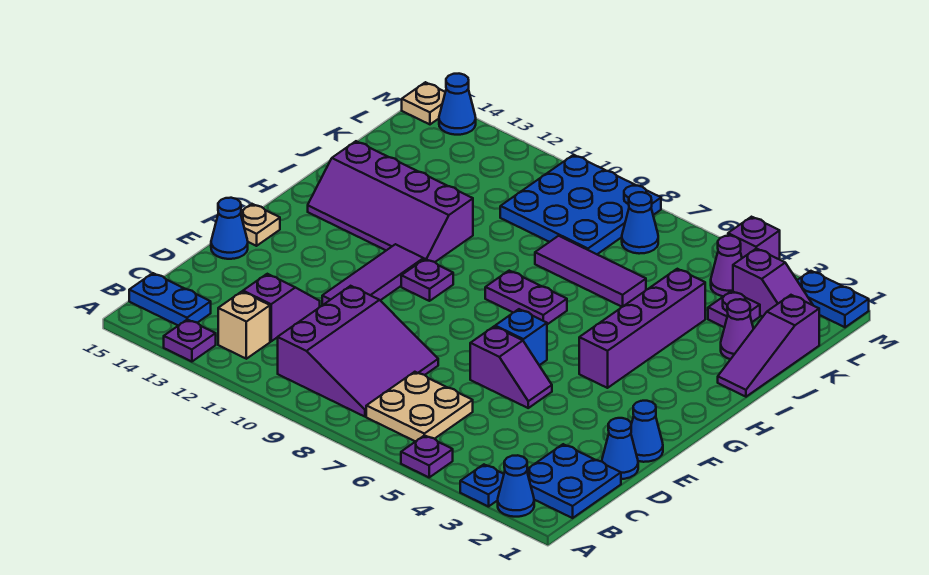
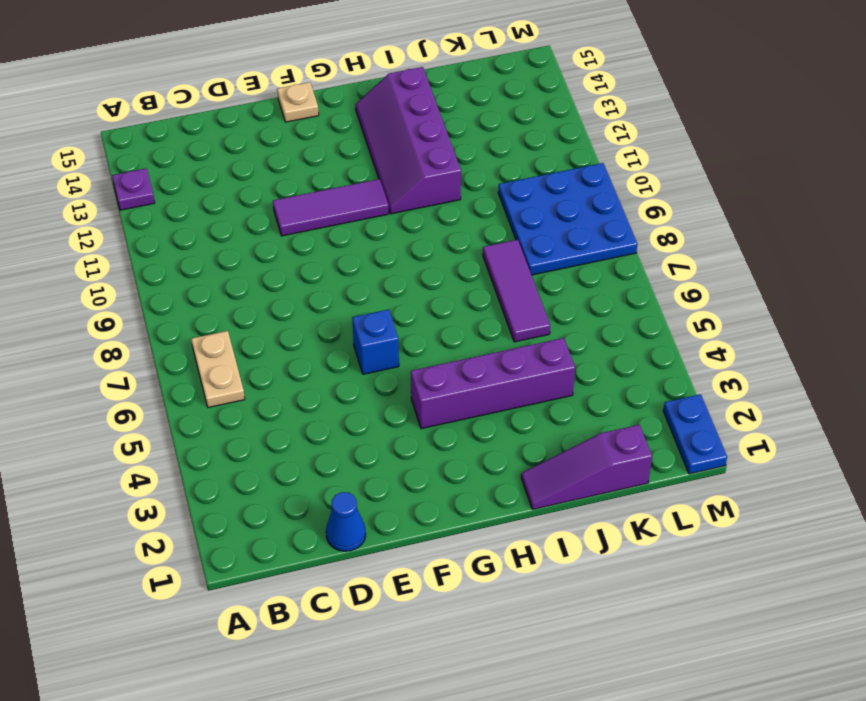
tan plate B6:B7 level 1 -> tan plate B6:C7 level 1
none -> blue cone A2 level 1
none -> blue plate A3 level 1
none -> purple plate A5 level 1
none -> blue plate B1:C2 level 1

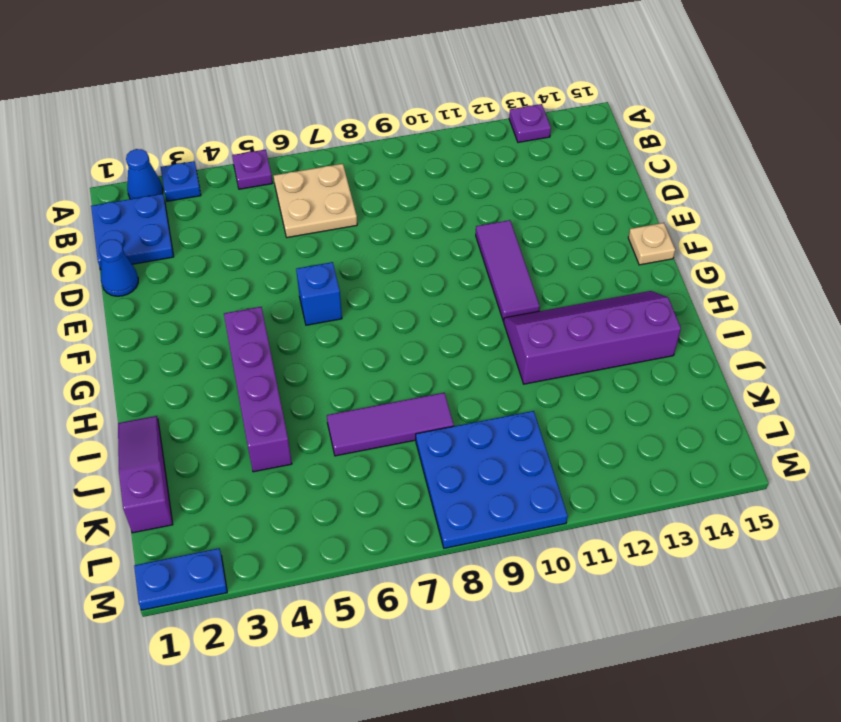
none -> purple slope B8:D10 level 1 top 10
none -> tan brick B12 level 1
none -> blue plate B14:B15 level 1
none -> purple slope C12:D12 level 1 top C

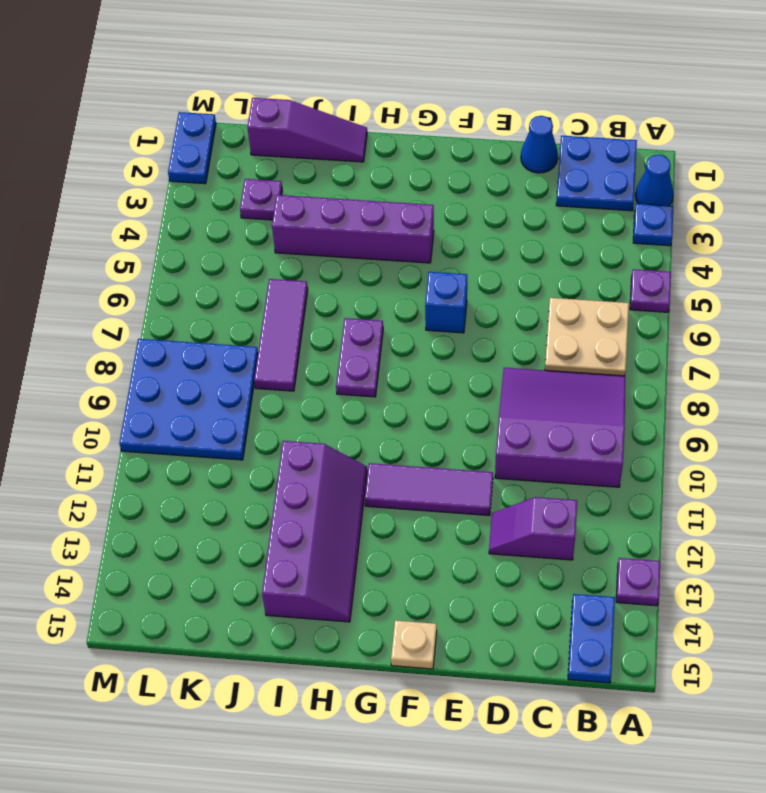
none -> tan brick B12 level 1
none -> blue cone E1 level 1
none -> purple slope E5:E6 level 1 top 6
none -> blue cone E15 level 1

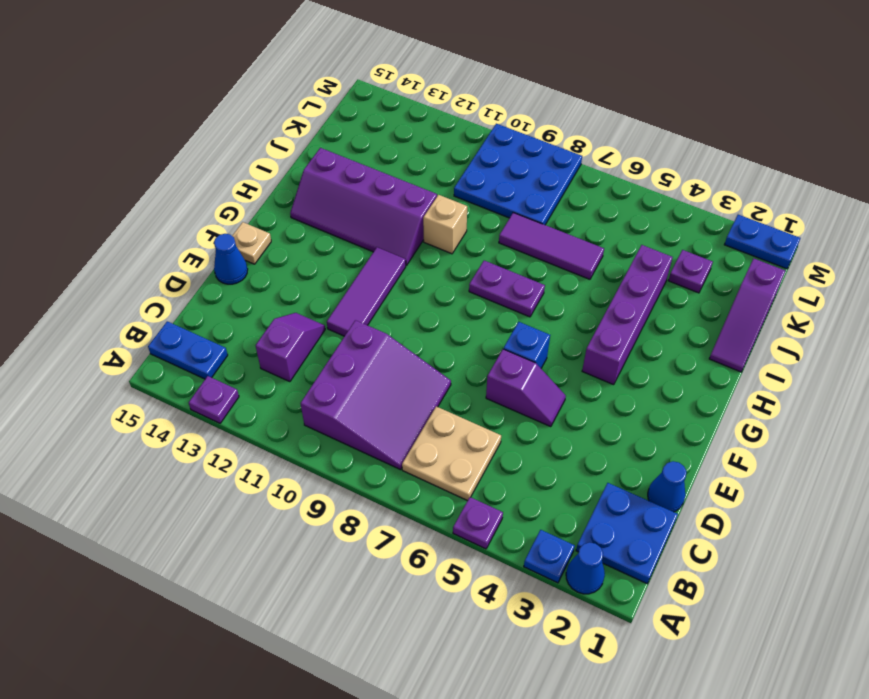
tan brick I10 level 1 -> tan brick B12 level 1
none -> blue cone E1 level 1
none -> purple plate G10 level 1
none -> purple cone J2 level 1
none -> purple slope L2:L3 level 1 top 3

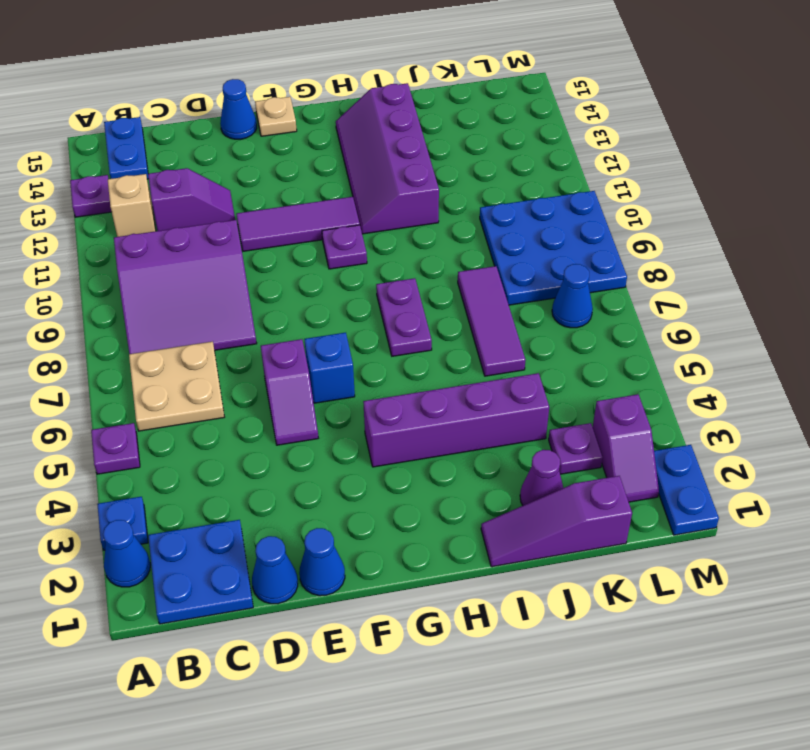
none -> purple cone L4 level 1
none -> purple brick M4 level 1
none -> blue cone M14 level 1
none -> tan plate M15 level 1

